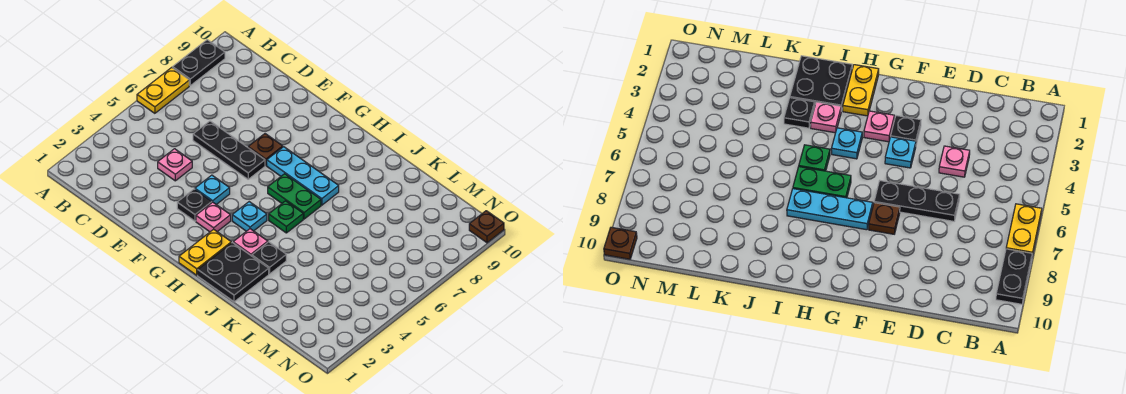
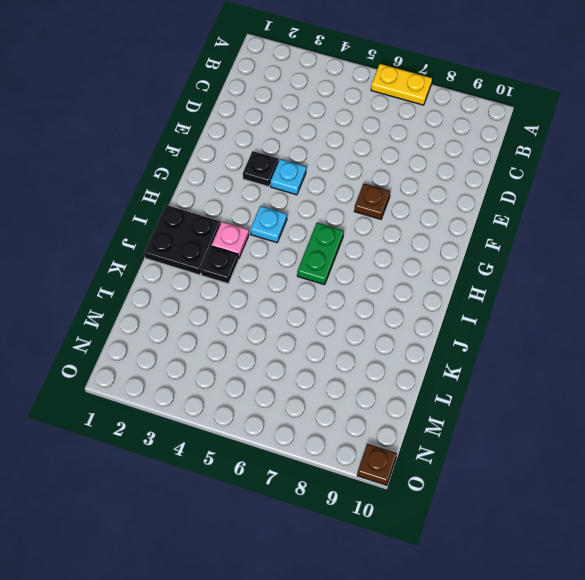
none -> black plate A8:A9 level 1
none -> pink plate D4 level 1
none -> black plate D6:F6 level 1

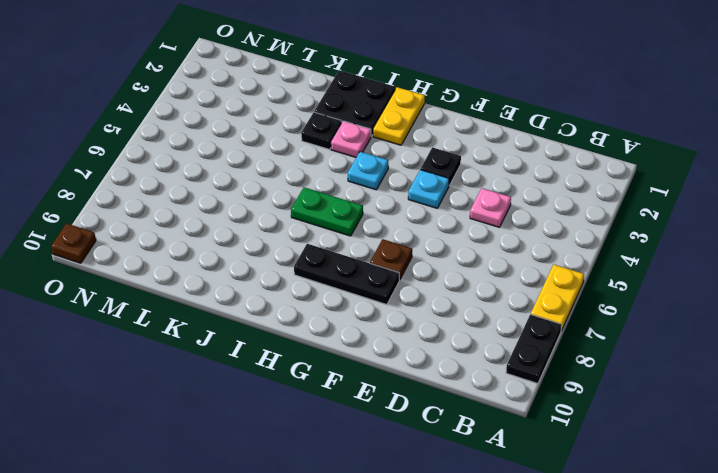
black plate F8:H8 level 1 -> black plate D6:F6 level 1
none -> pink plate G3 level 1
none -> cyan plate G7:I7 level 1
none -> green plate I5 level 1

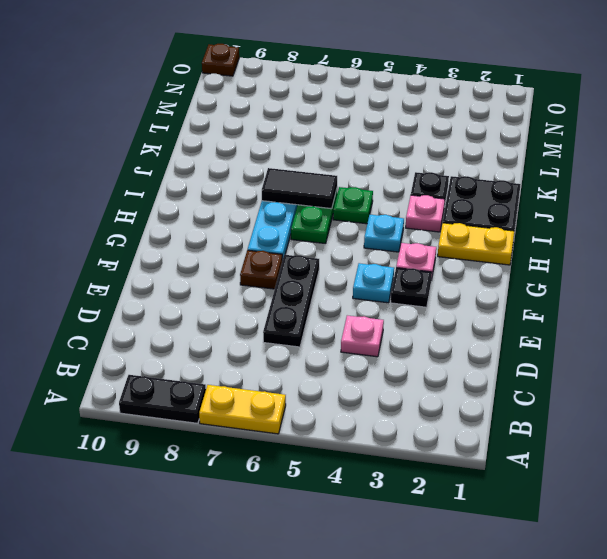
black tile I6:I7 level 2 -> none

